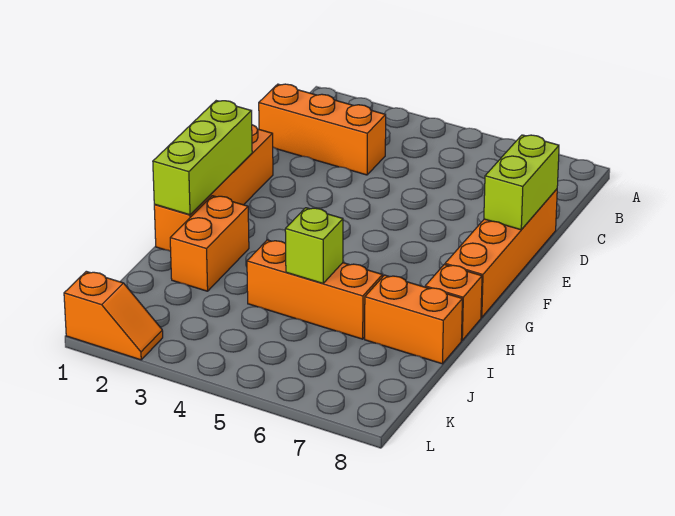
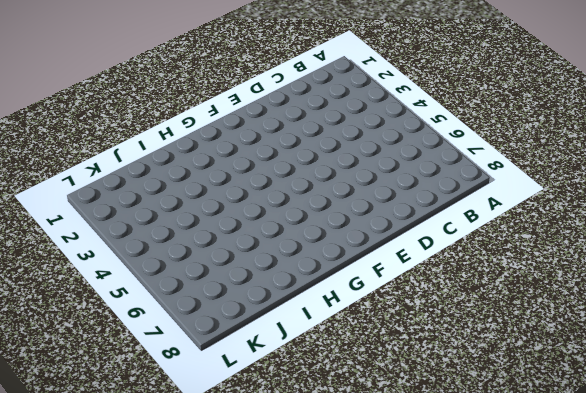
none -> orange brick C1:C3 level 1
none -> orange brick D8:G8 level 1

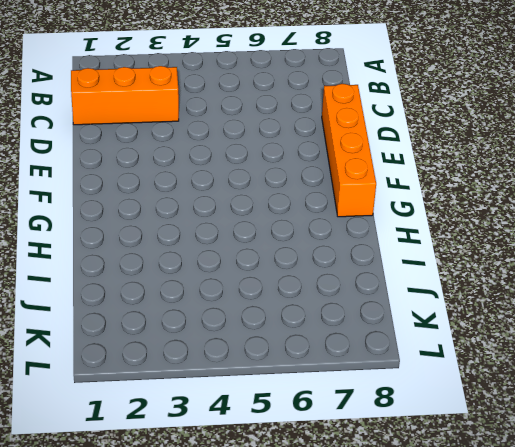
none -> orange brick E1:H1 level 1
none -> orange brick H2:I2 level 1

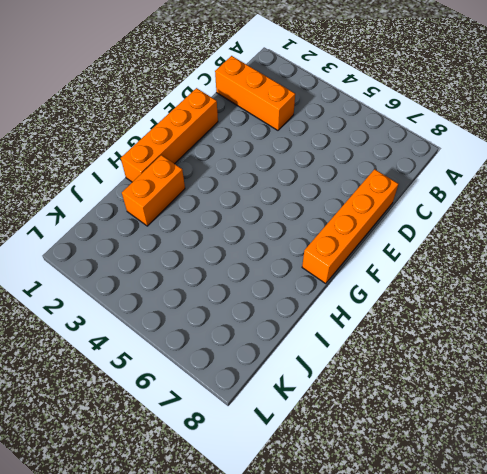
none -> orange brick H8 level 1
none -> orange brick I4:I6 level 1

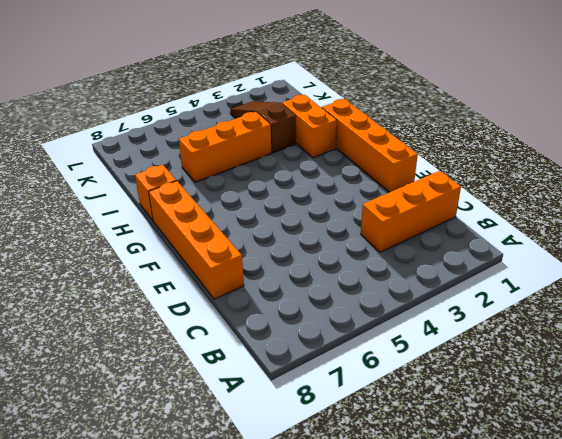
brown slope I3:K3 level 1 top I -> none
none -> orange brick I7:I8 level 1
none -> orange slope L1:L2 level 1 top 1

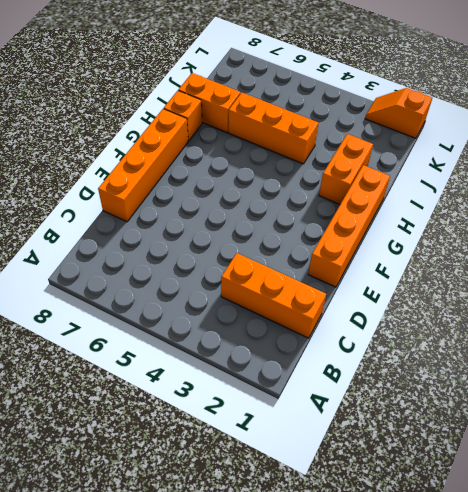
none -> lime brick D8:E8 level 2
none -> lime brick F1:H1 level 2

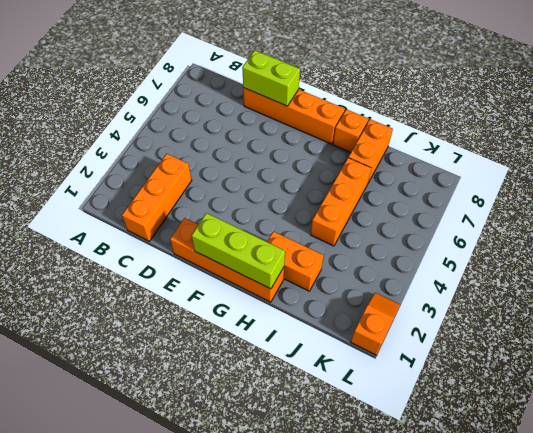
none -> lime brick I5 level 2

